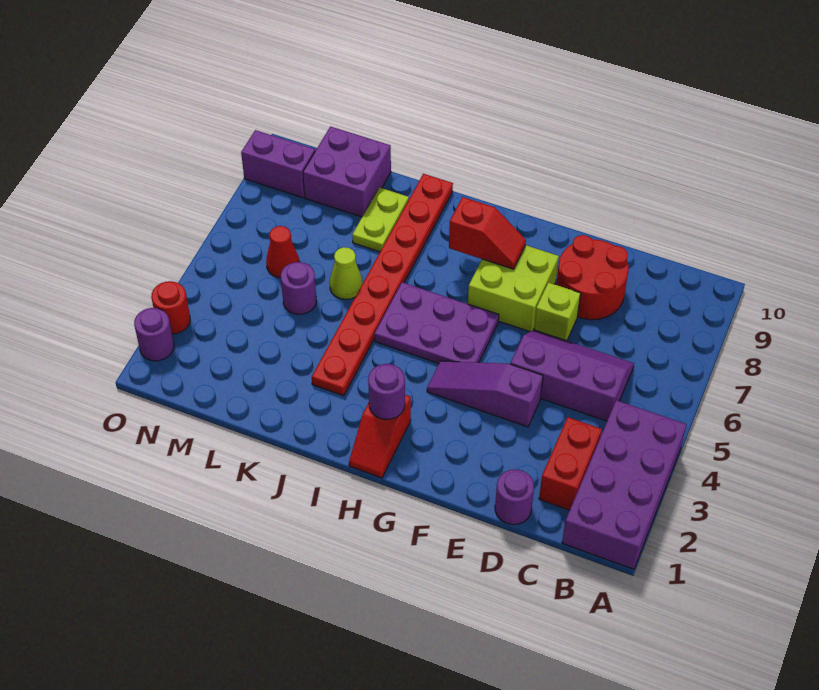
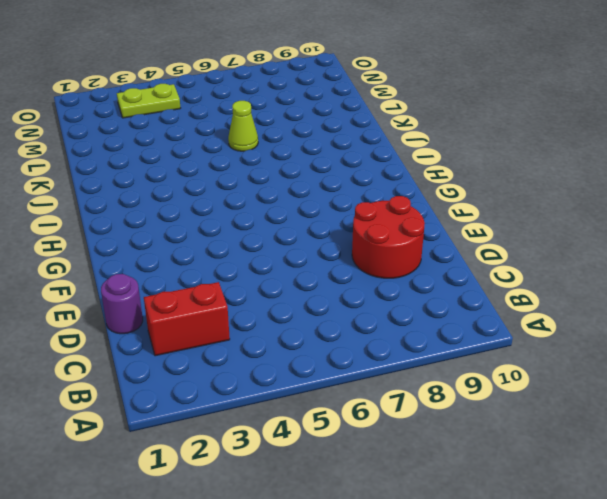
lime plate N3:N4 level 1 -> lime plate K8:K9 level 1
none -> purple brick A1:B4 level 1
none -> purple slope C5:E6 level 1 top 5
none -> purple slope E4:G4 level 1 top E

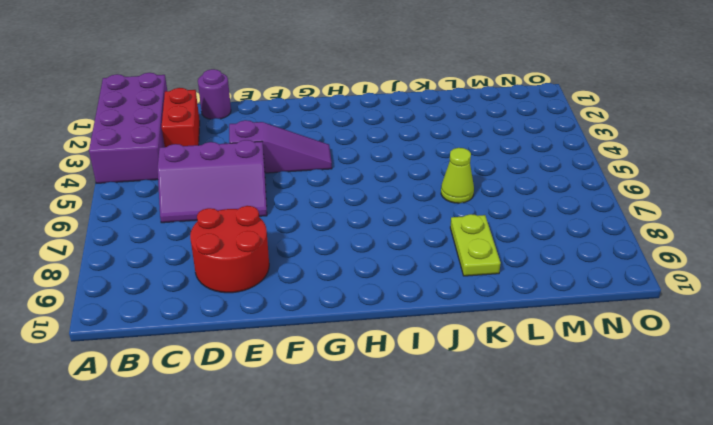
none -> lime brick E7 level 1
none -> lime brick F7:G8 level 1
none -> purple plate G5:I6 level 1

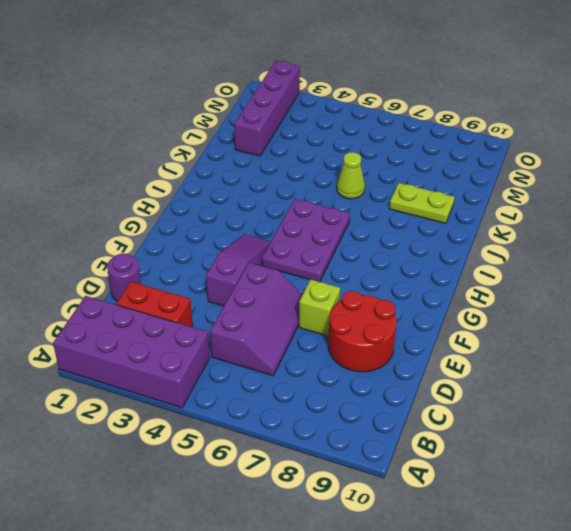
purple brick L2:O2 level 1 -> purple round brick O2 level 1
none -> lime brick F7:G8 level 1
none -> red slope H1:H2 level 1 top 2
none -> red plate J3:J10 level 1

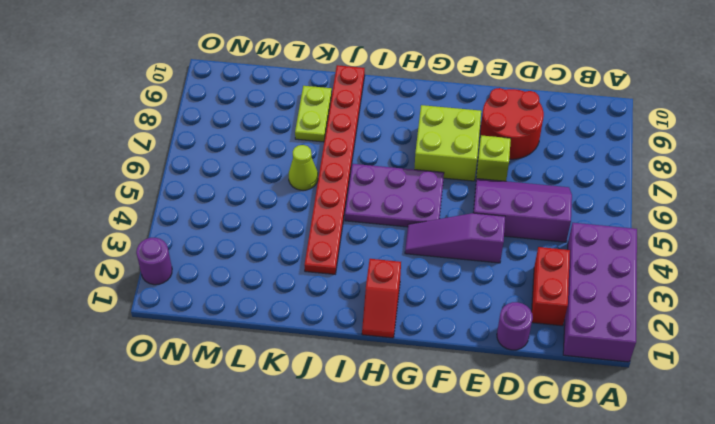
none -> purple round brick L5 level 1
none -> purple brick L9:M10 level 1
none -> red cone M6 level 1

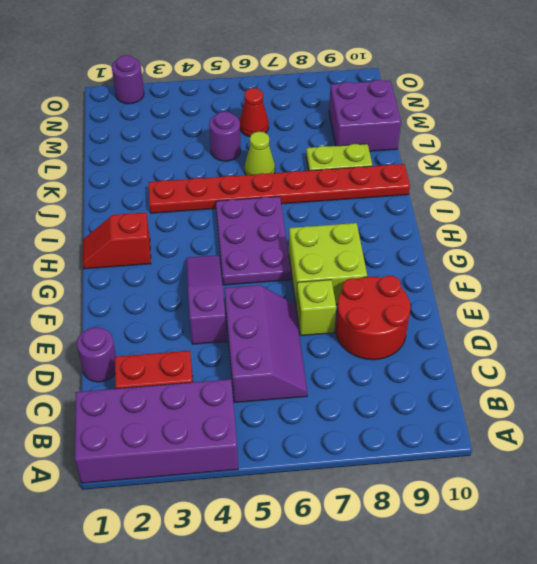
none -> purple brick N9:O9 level 1
none -> red round brick O3 level 1
none -> red slope G8:H8 level 2 top H

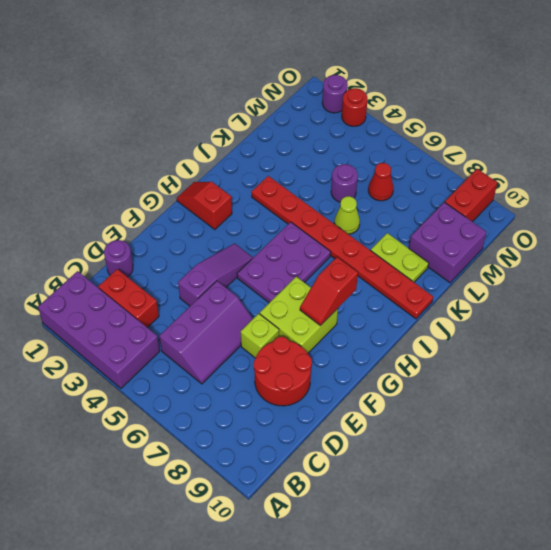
red brick N9:O9 level 1 -> purple brick N9:O9 level 1
none -> purple round brick H2 level 2

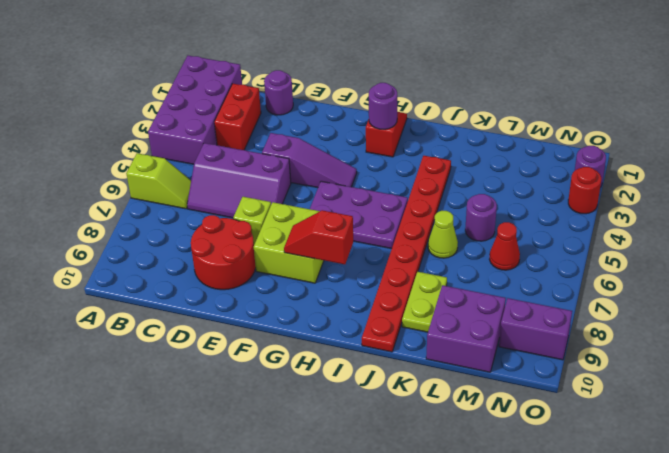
lime slope A6:B6 level 1 top A -> none

